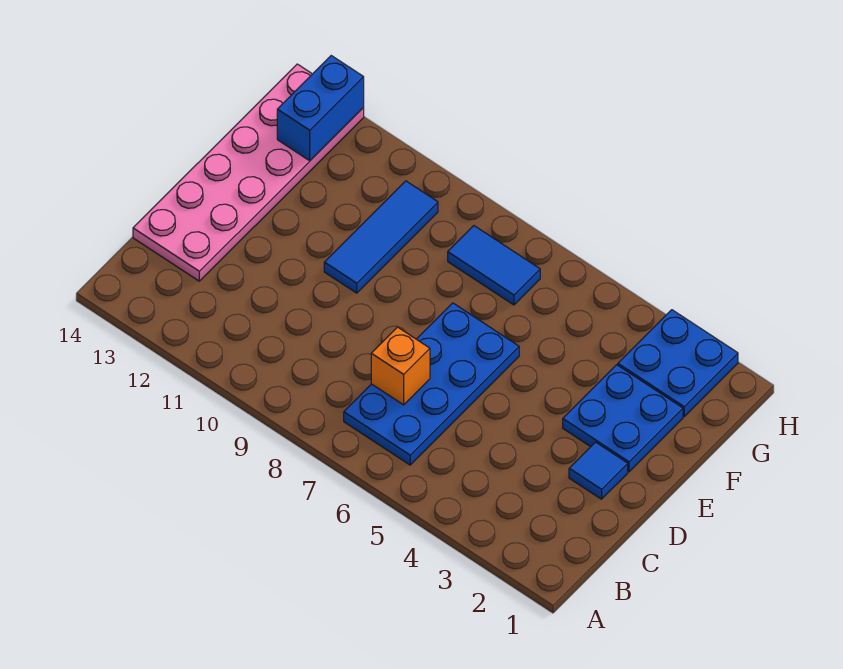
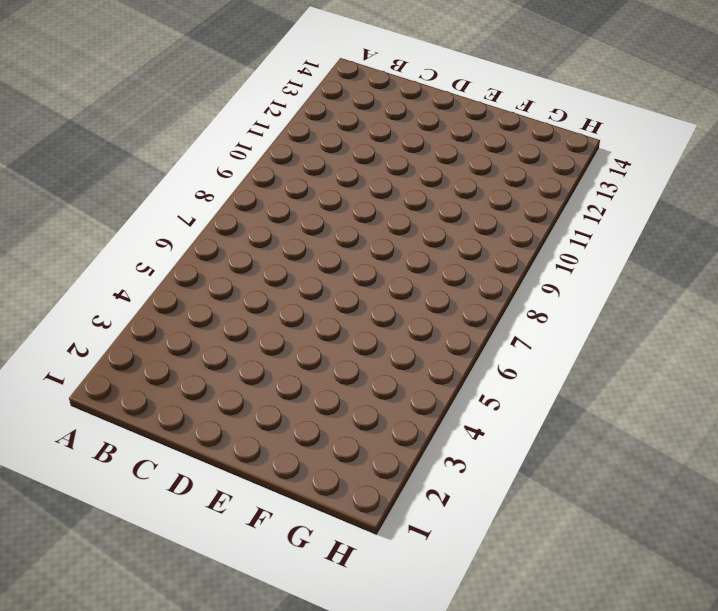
none -> blue plate B6:E7 level 1
none -> pink plate C13:H14 level 1

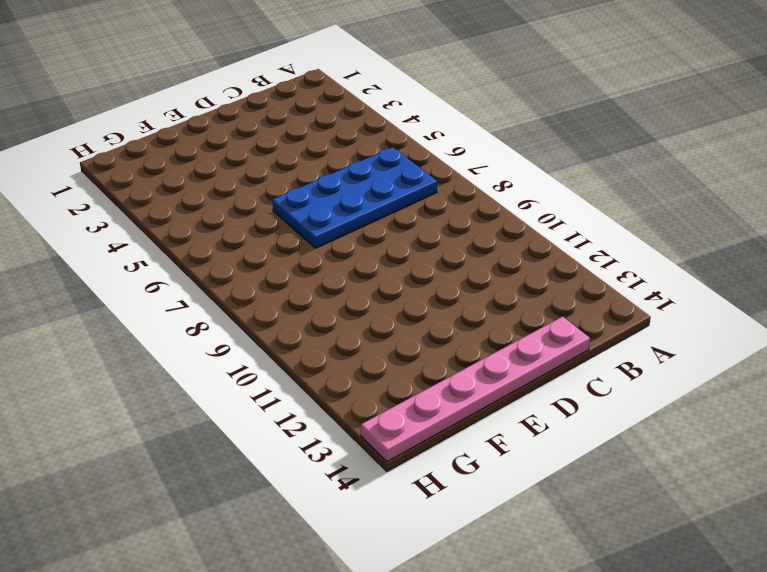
pink plate C14:H14 level 1 -> pink plate C13:H14 level 1
none -> blue tile D2 level 1
none -> blue plate E2:F3 level 1

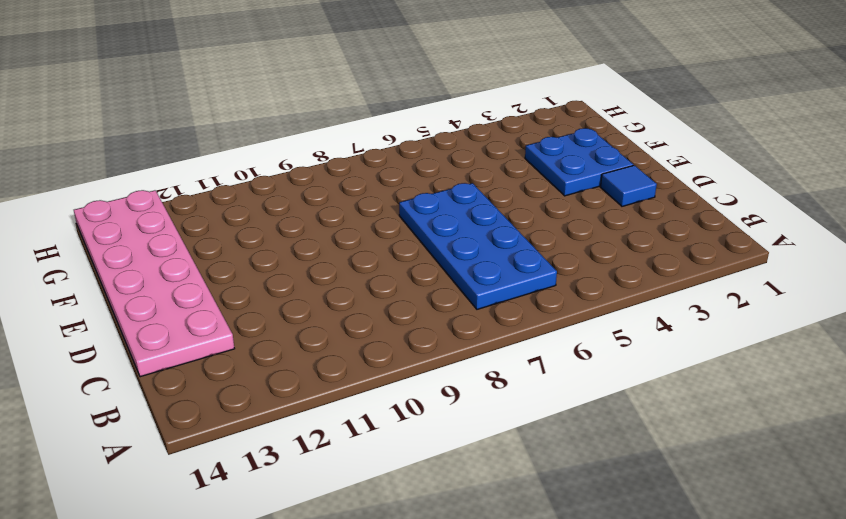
none -> blue tile E10:G10 level 1
none -> blue plate G2:H3 level 1

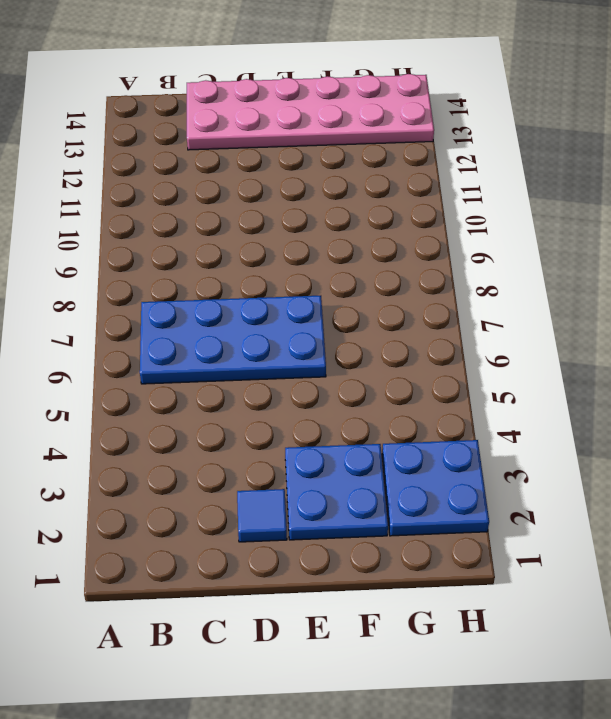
none -> blue tile E10:G10 level 1
none -> blue tile G7:G8 level 1

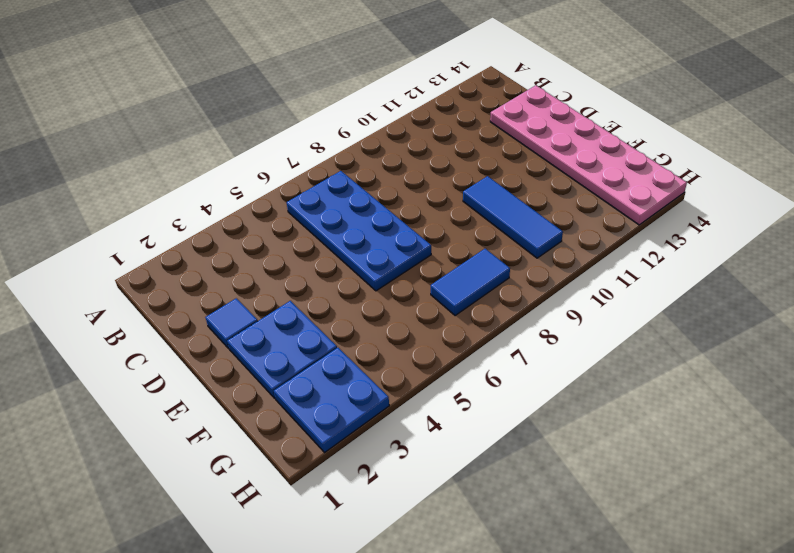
none -> orange brick C7 level 2
none -> blue brick G13:H13 level 2

